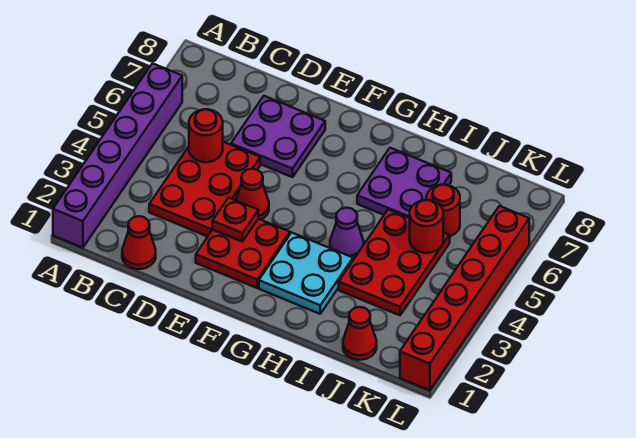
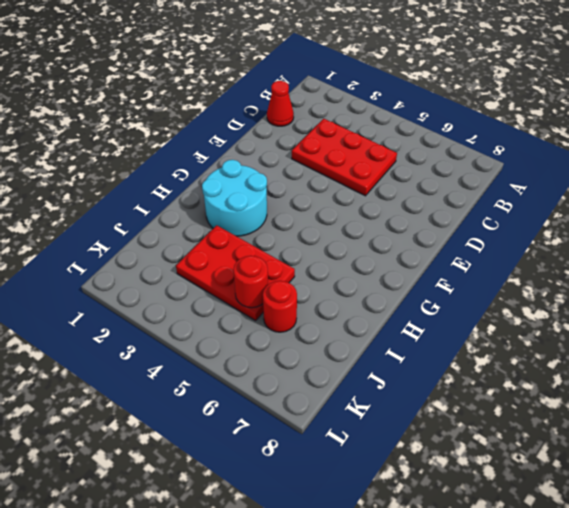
cyan round brick G2:H3 level 1 -> cyan plate G2:H3 level 1
none -> purple brick A1:A6 level 1
none -> purple plate D6:E7 level 1
none -> red plate E2:F3 level 1

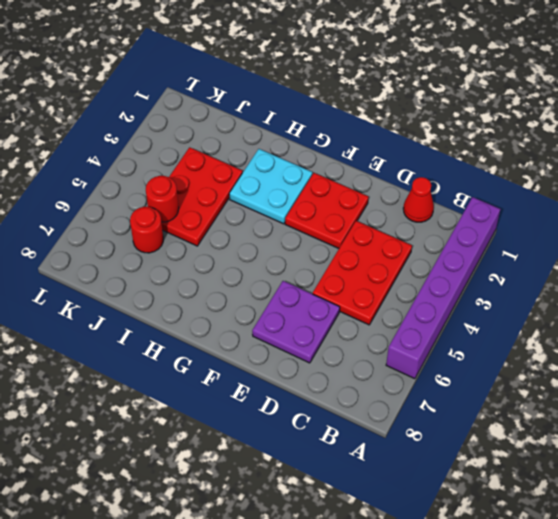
none -> red cone E4 level 1
none -> purple cone H4 level 1
none -> purple plate H6:I7 level 1

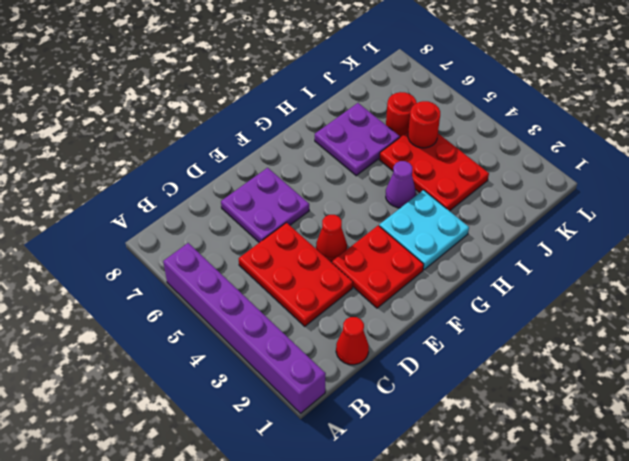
none -> red cone J1 level 1
none -> red brick L1:L6 level 1
none -> red round brick C5 level 2

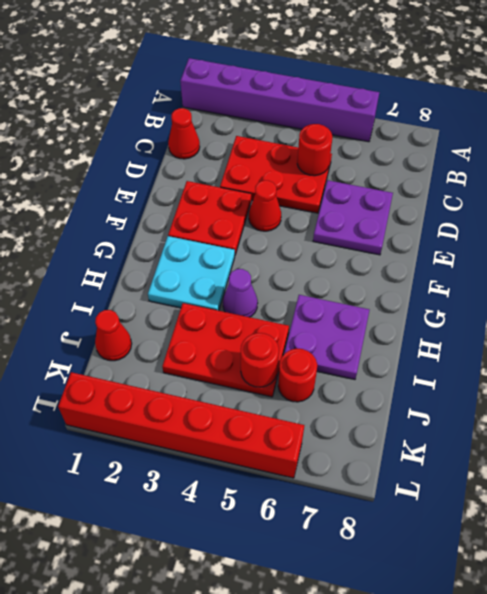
none -> red plate E3 level 2

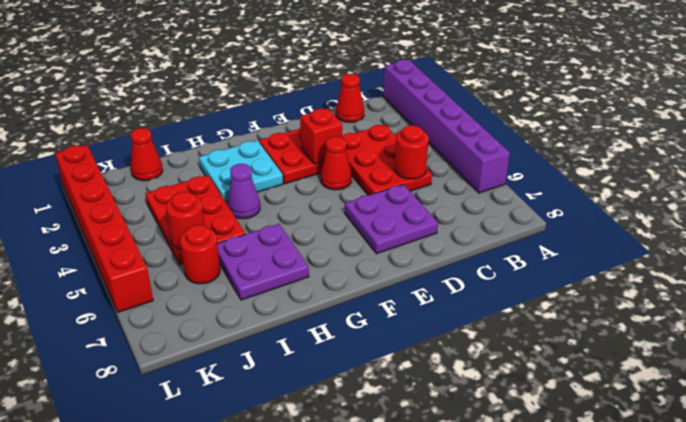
red brick E3 level 2 -> red plate E3 level 2

